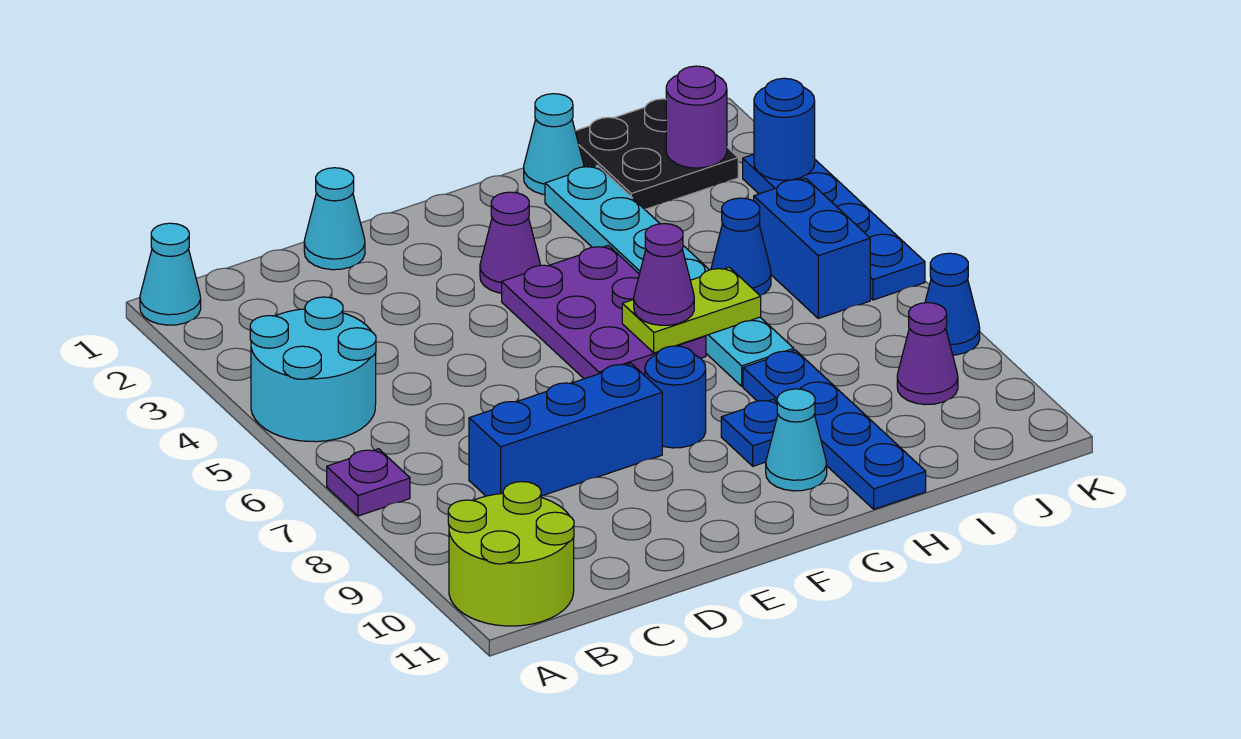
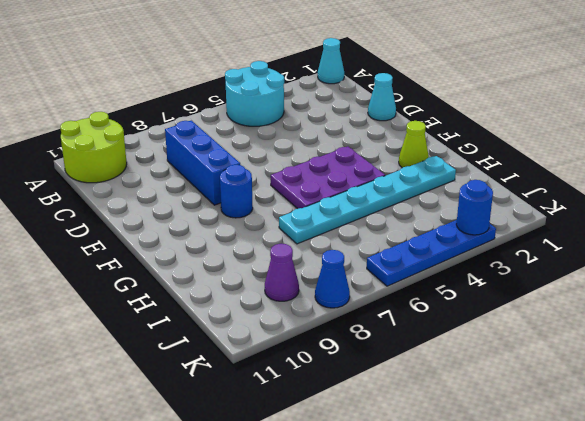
lime cone G2 level 1 -> none
none -> purple plate A7 level 1
none -> purple cone F3 level 1
none -> blue plate G9 level 1

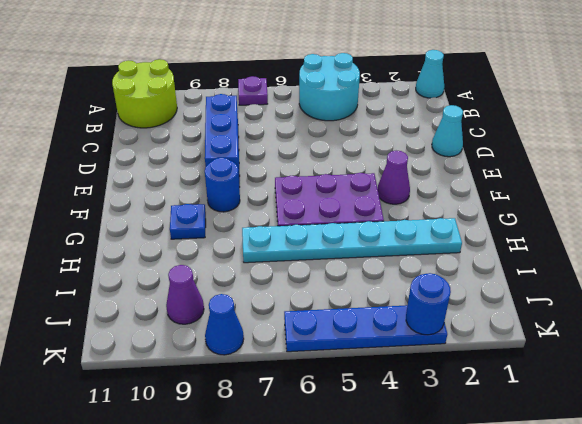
none -> cyan cone G10 level 1
none -> cyan cone H1 level 1
none -> blue plate H8:H11 level 1

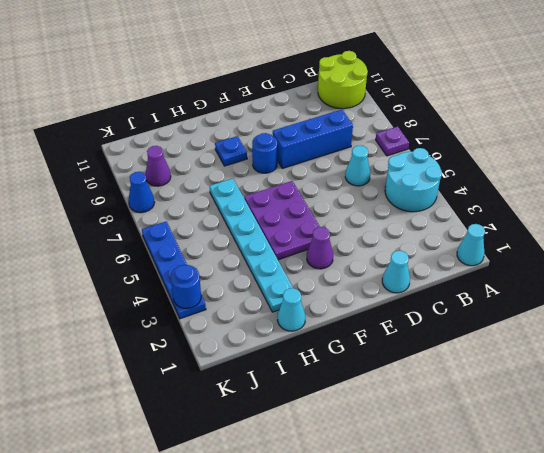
cyan cone C6 level 1 -> cyan cone G10 level 1
none -> blue plate H8:H11 level 1
none -> black plate I1:J2 level 1
none -> blue cone I5 level 1

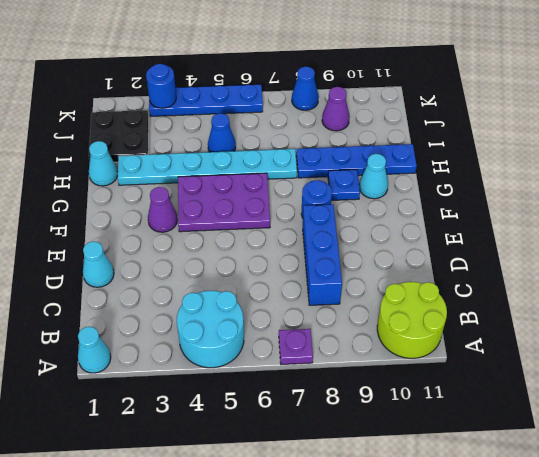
none -> blue brick J5:J6 level 1
none -> lime plate G6:H6 level 2
none -> purple round brick J2 level 2

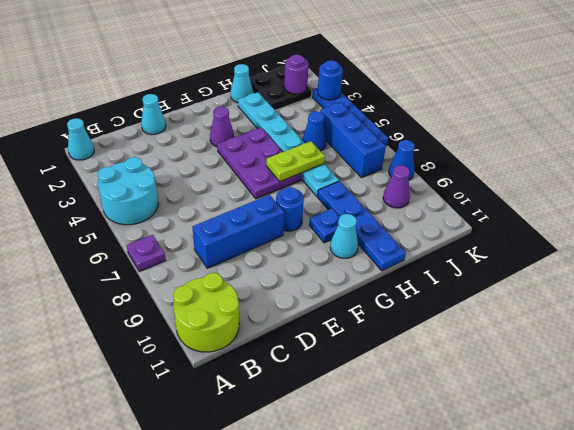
blue brick J5:J7 level 1 -> blue brick J5:J6 level 1
none -> purple cone G6 level 3

